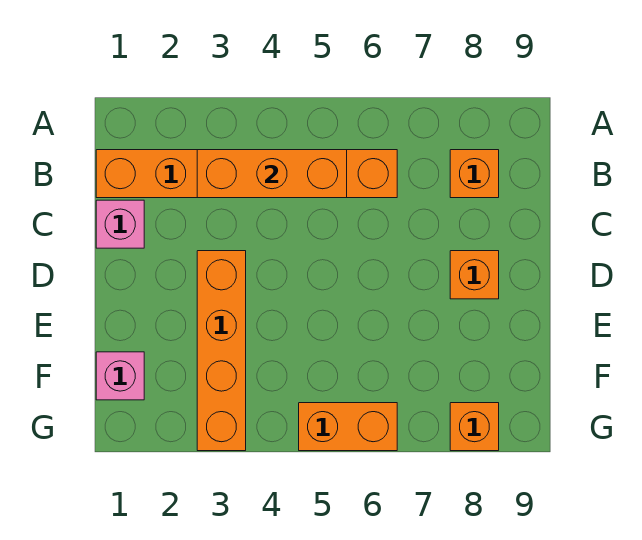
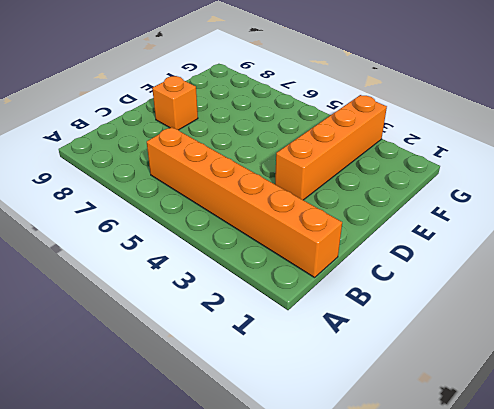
none -> orange brick B8 level 1
none -> pink brick C1 level 1

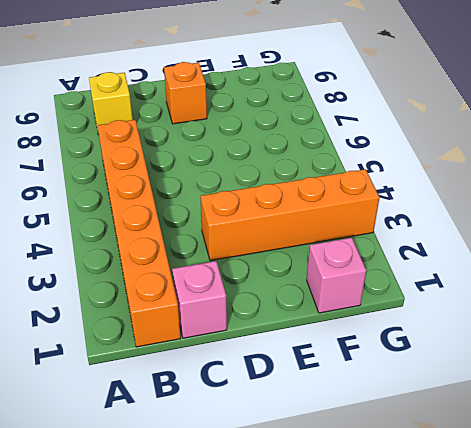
yellow brick B8 level 1 -> orange brick B8 level 1
none -> orange brick G5:G6 level 1
none -> orange brick G8 level 1

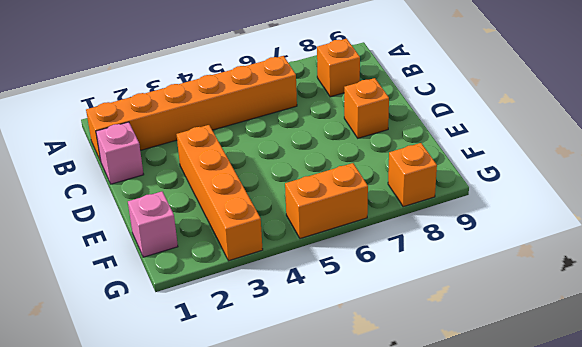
none -> orange brick B3:B5 level 2

